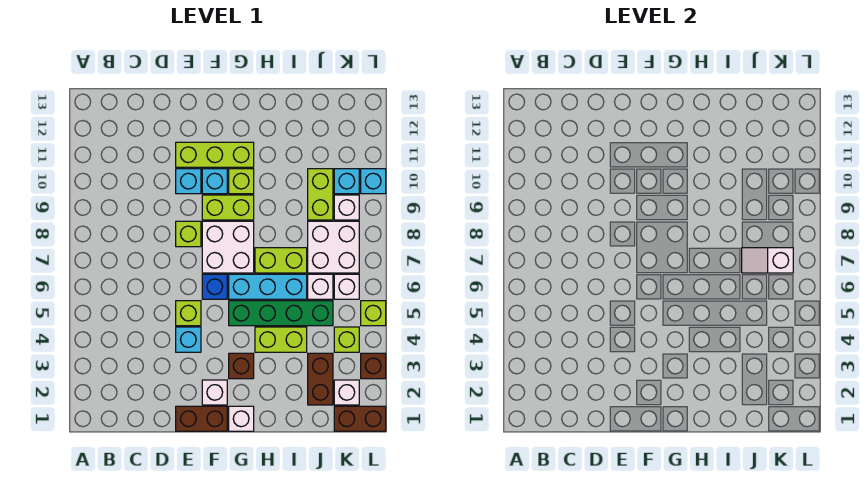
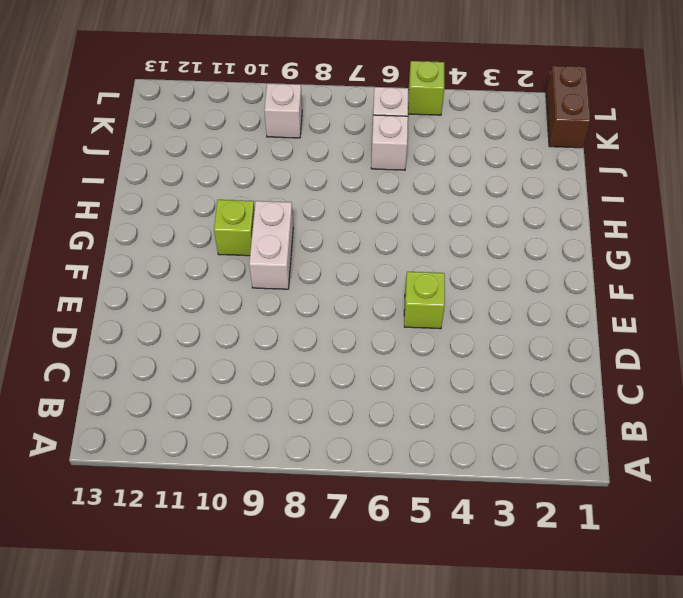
white brick F9:G9 level 1 -> lime brick F9:G9 level 1
none -> brown brick E1:F1 level 1
none -> cyan brick E4 level 1
none -> lime brick E8 level 1
none -> cyan brick E10 level 1

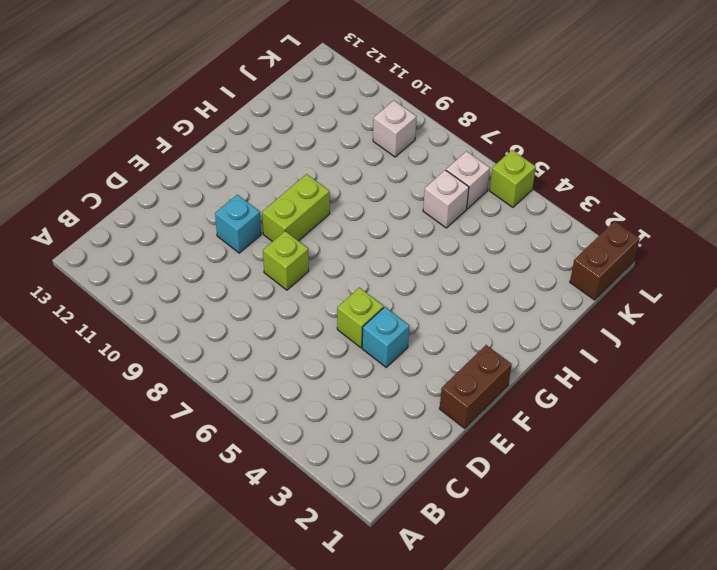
none -> lime brick E11:G11 level 1
none -> white brick F2 level 1
none -> blue brick F6 level 1
none -> white brick F7:G8 level 1

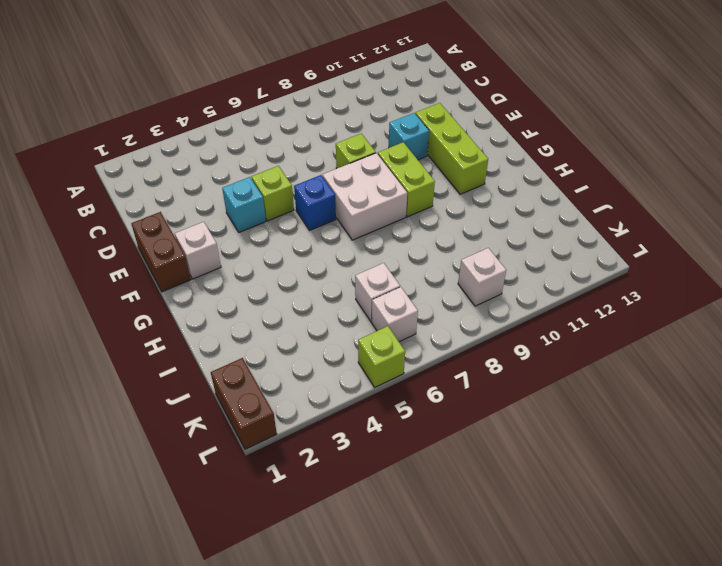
none -> cyan brick F10 level 1
none -> white brick G1 level 1
none -> brown brick G3 level 1
none -> green brick G5:J5 level 1

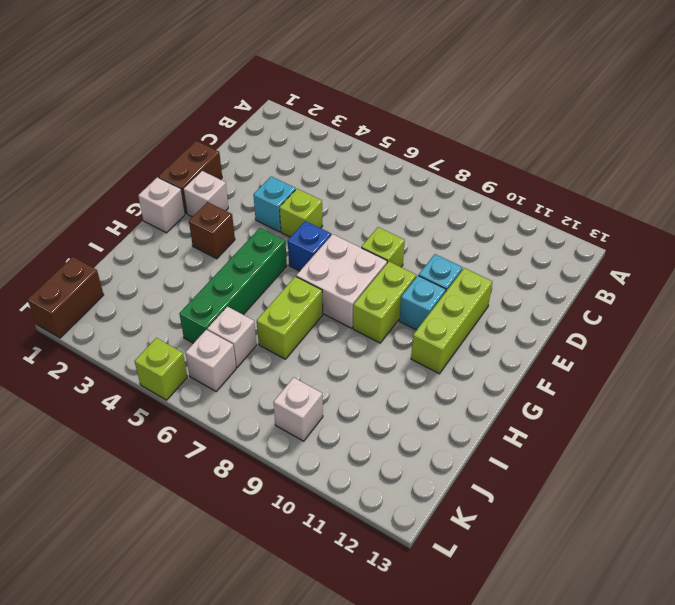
none -> cyan brick G6:I6 level 1
none -> lime brick G10 level 1
none -> lime brick H4:I4 level 1
none -> brown brick J2:J3 level 1

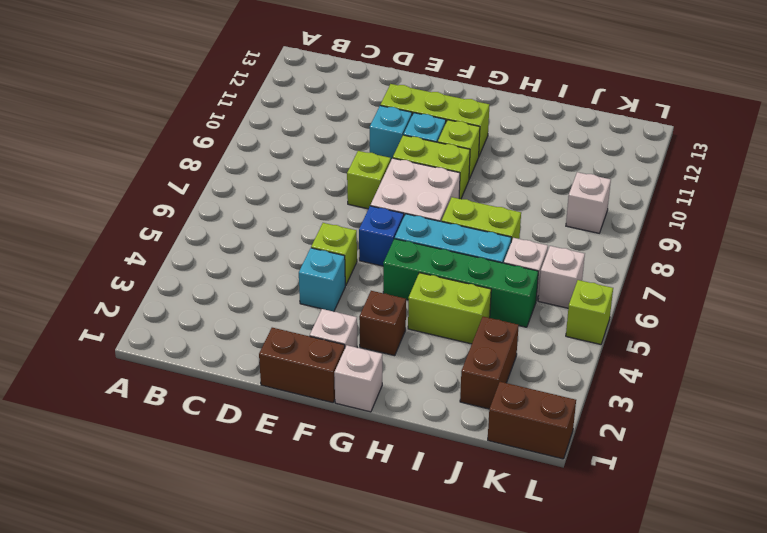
none -> white brick J7:K8 level 1
none -> lime brick J9:J10 level 1
none -> white brick K2 level 1
none -> lime brick K4 level 1

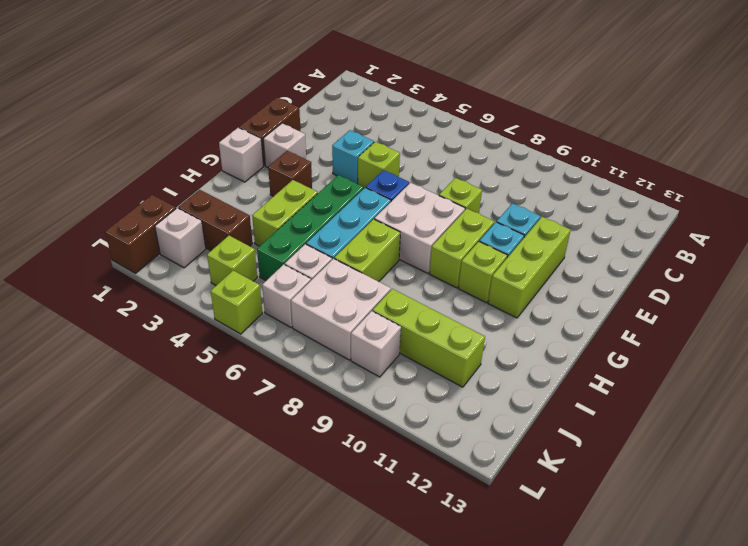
lime brick J9:J11 level 1 -> lime brick J9:J10 level 1
none -> cyan brick K10 level 1
none -> brown brick L3 level 1
none -> cyan brick L10 level 1
none -> white slope J7:K7 level 2 top K

